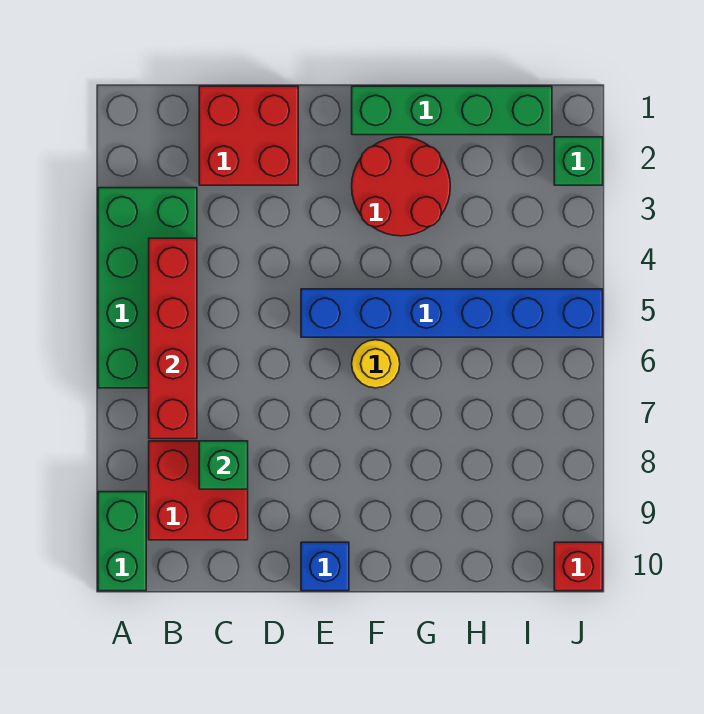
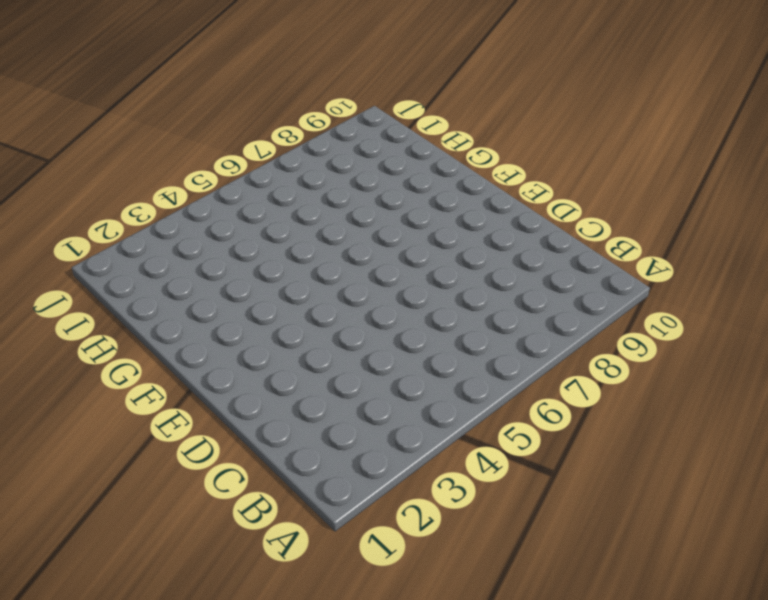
none -> green brick A3:B6 level 1
none -> green brick A9:A10 level 1
none -> red brick B8:C9 level 1

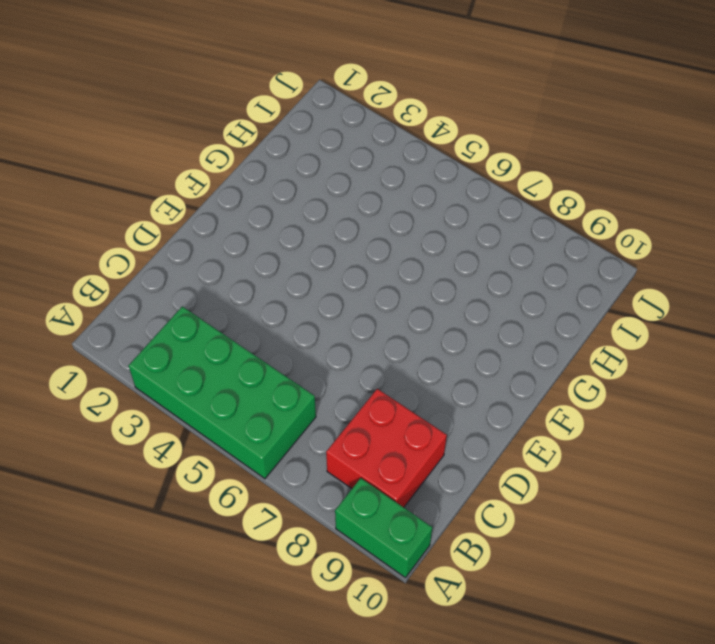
none -> red brick C1:D2 level 1
none -> blue brick E5:J5 level 1
none -> blue brick E10 level 1

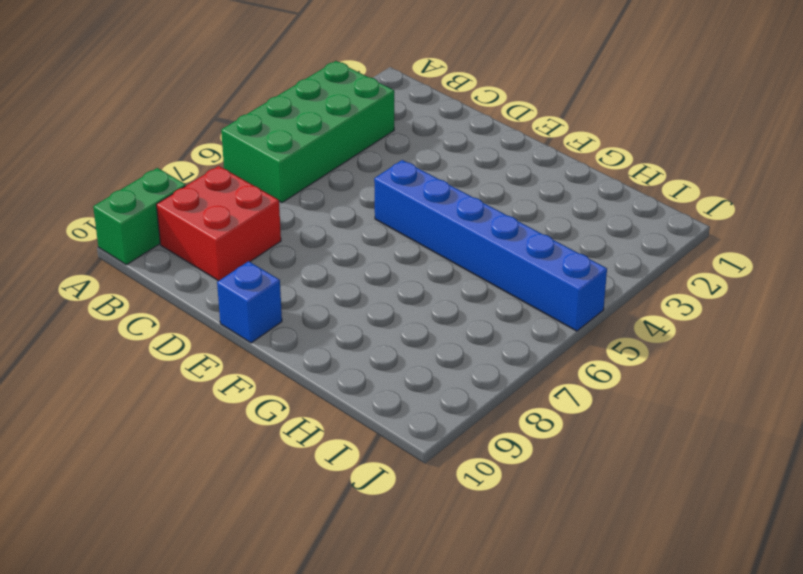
none -> red brick C1:D2 level 1
none -> green brick F1:I1 level 1
none -> red round brick F2:G3 level 1

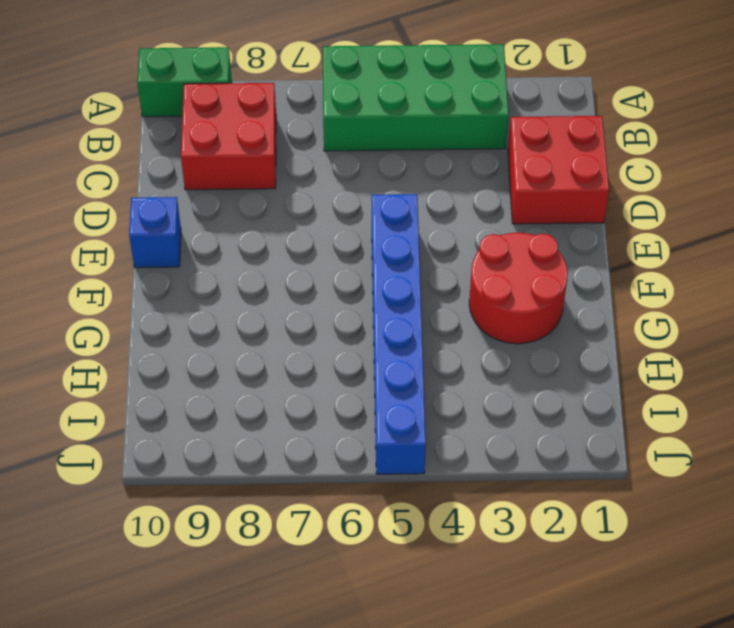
none -> green brick F1:I1 level 1
none -> yellow round brick F6 level 1
none -> green brick J2 level 1

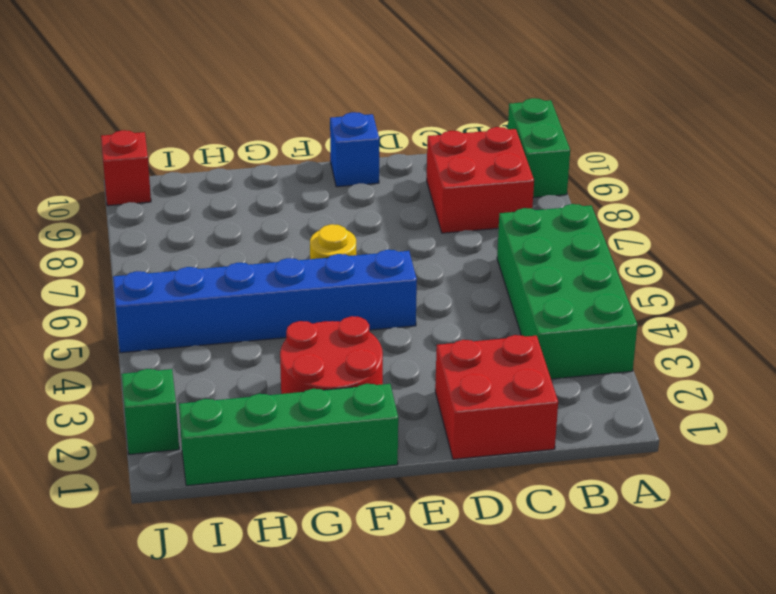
none -> red brick B4:B7 level 2
none -> green brick C8 level 2

